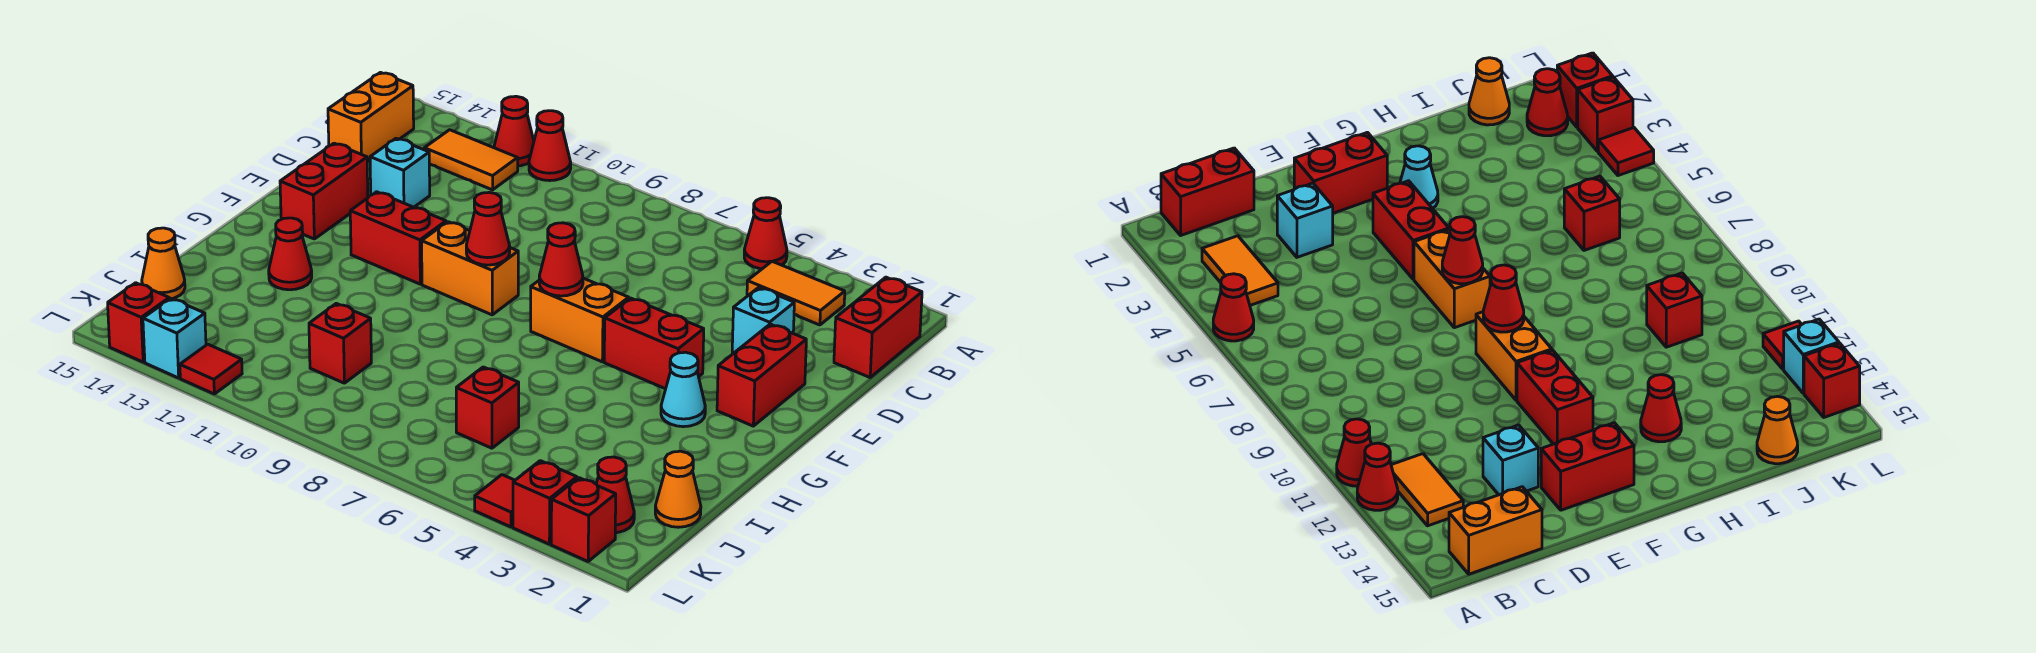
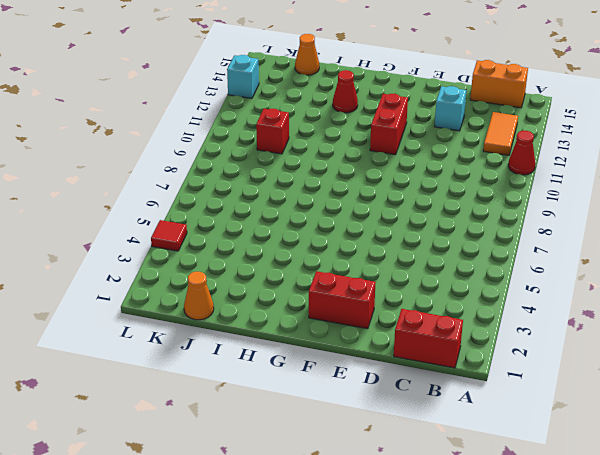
none -> red cone A5 level 1
none -> red cone A12 level 1
none -> orange tile B3:B4 level 1
none -> cyan brick D3 level 1

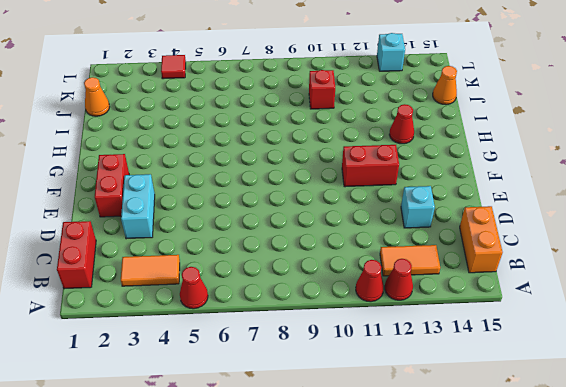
cyan brick D3:E3 level 1 -> cyan brick D3 level 1
none -> red brick E14:F14 level 1
none -> red brick F4:F5 level 1
none -> orange brick F6:F7 level 1
none -> orange brick F9:F10 level 1

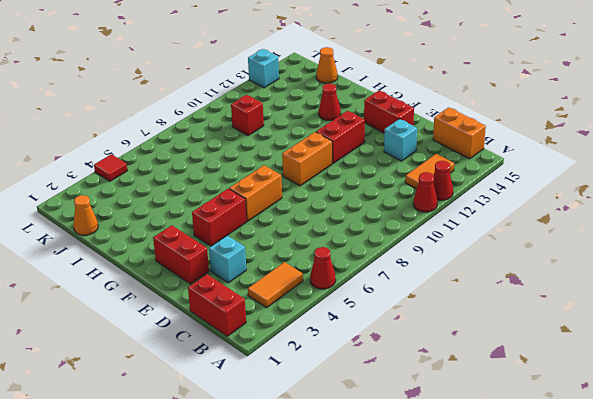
none -> cyan cone G3 level 1
none -> red brick J6 level 1
none -> red cone K2 level 1
none -> red brick L2 level 1

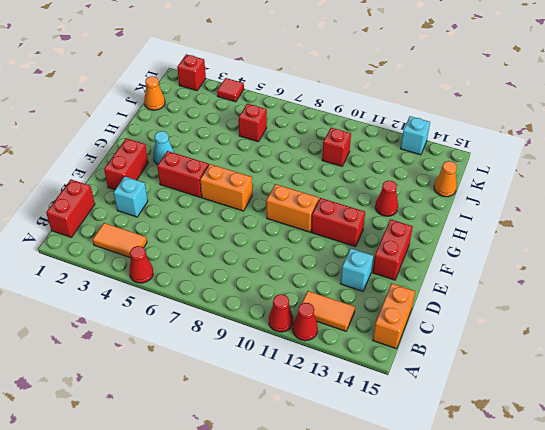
none -> red cone K2 level 1
none -> red brick L3 level 1
none -> red tile L12 level 1
none -> red brick L14 level 1

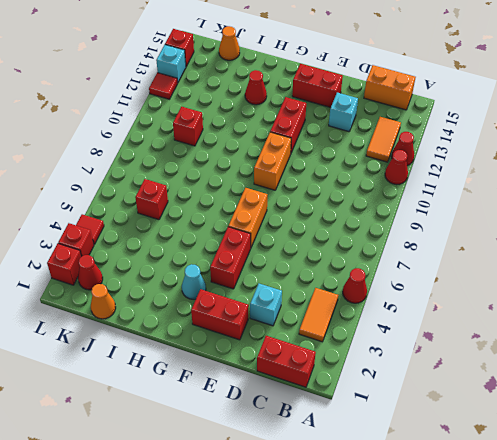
none -> red cone F7 level 2
none -> red cone F9 level 2

